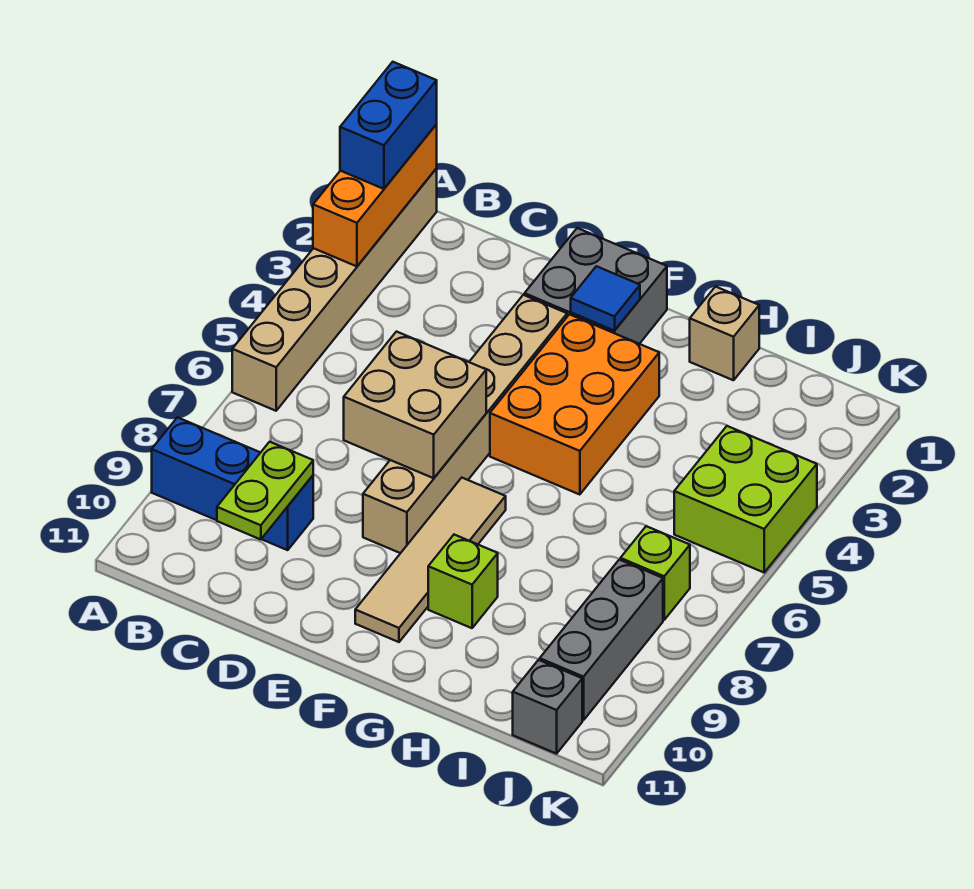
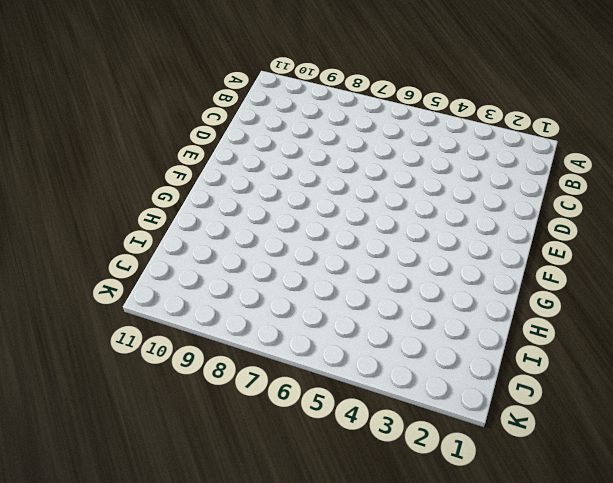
none -> tan brick A1:A6 level 1
none -> blue brick A9:C9 level 1
none -> grey brick E1:F2 level 1

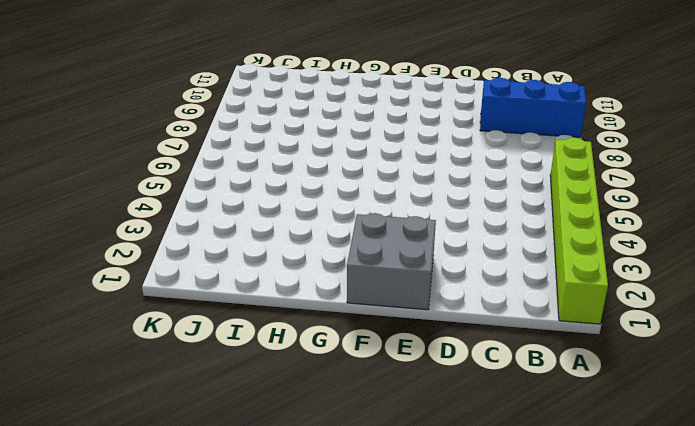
lime brick A1:A6 level 1 -> tan brick A1:A6 level 1
none -> tan brick E3:E8 level 1
none -> orange brick F3:G5 level 1
none -> tan tile F7:F10 level 1

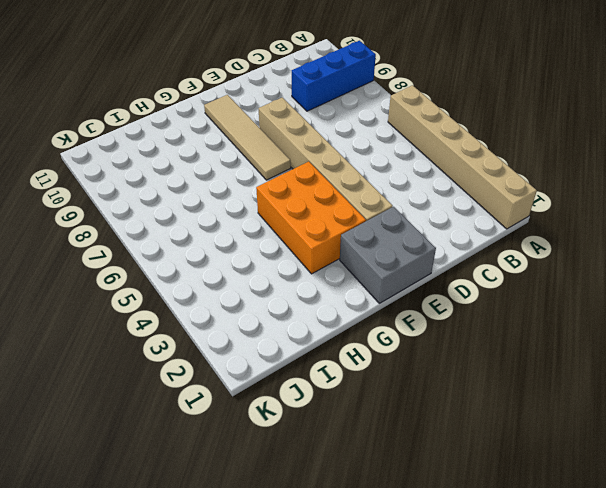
none -> lime brick G9 level 1
none -> tan brick H1 level 1
none -> lime brick J4:K5 level 1

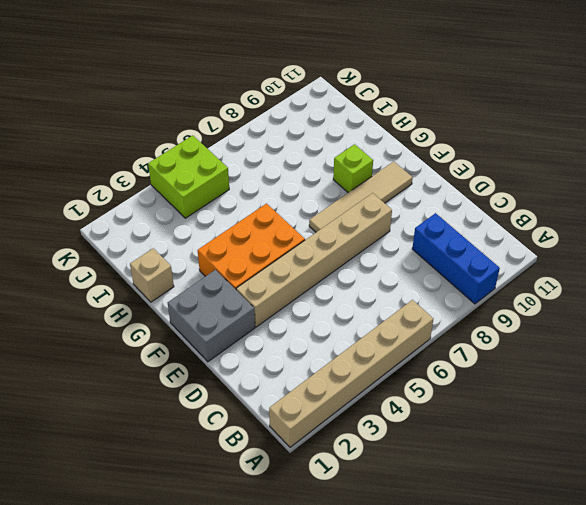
none -> lime brick J7 level 1
none -> grey brick J8:J10 level 1
none -> grey brick J11 level 1

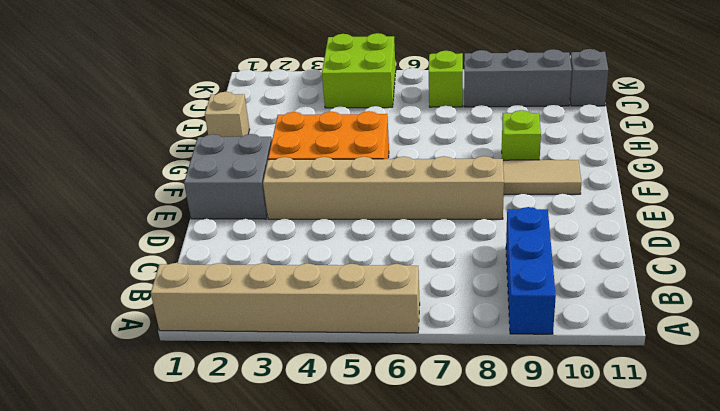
none -> orange brick A1:A3 level 2
none -> lime plate C9:C10 level 2
none -> tan brick D6:E7 level 2

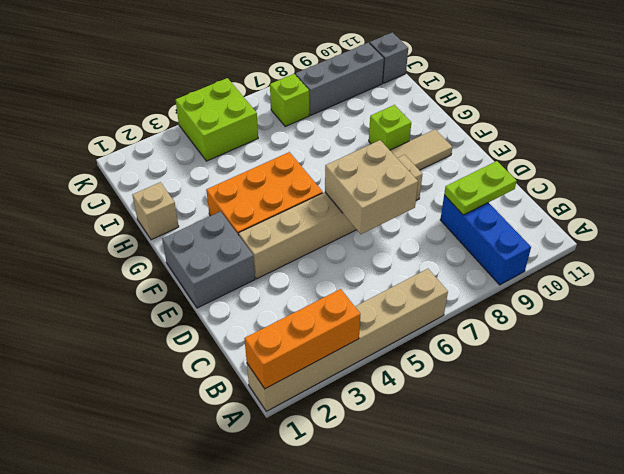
none -> blue tile F2 level 2
none -> blue brick A1:A2 level 3

